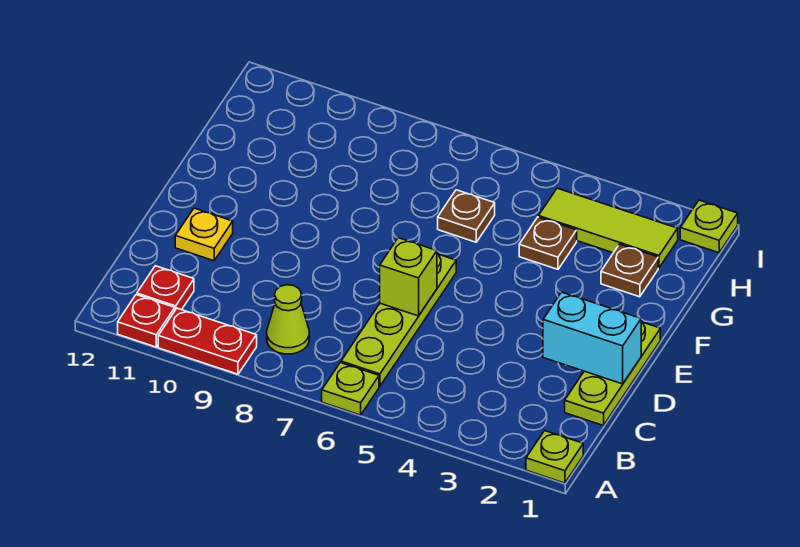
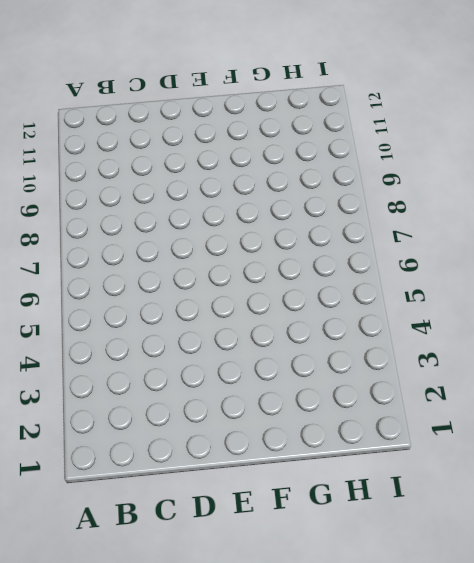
none -> lime plate A1 level 1
none -> lime plate A6 level 1
none -> red plate A9:A10 level 1

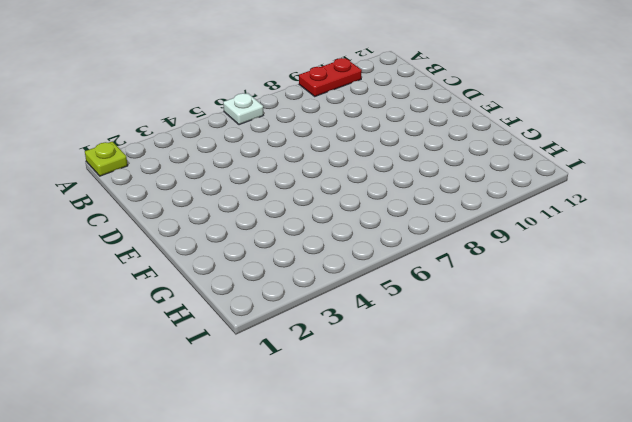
white plate A6 level 1 -> lime plate A6 level 1
none -> red plate A11 level 1
none -> lime plate B6:E6 level 1
none -> lime cone B8 level 1

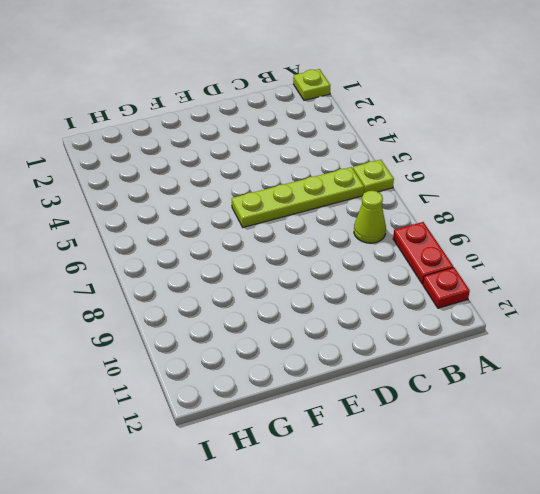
none -> red plate B11 level 1
none -> lime plate C1:E1 level 1
none -> yellow plate D11 level 1

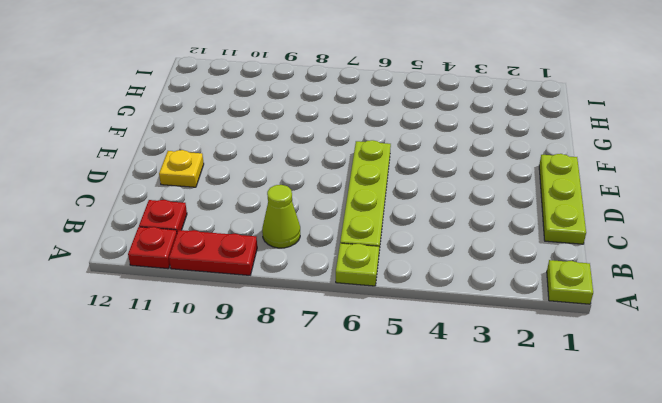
none -> brown plate G2 level 1
none -> brown plate G4 level 1
none -> brown plate G6 level 1

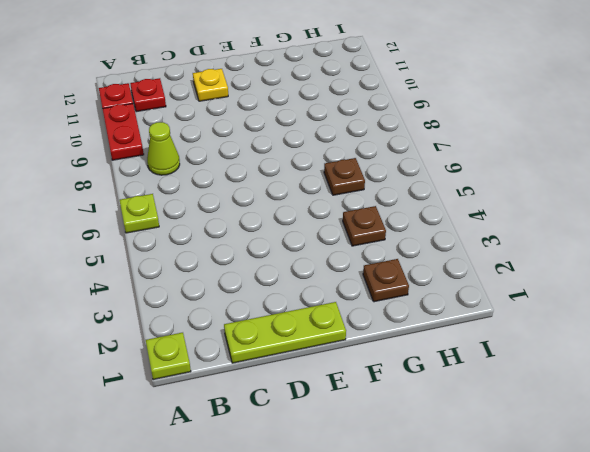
none -> lime plate B6:E6 level 1
none -> lime tile H2:H4 level 1
none -> lime plate I1 level 1

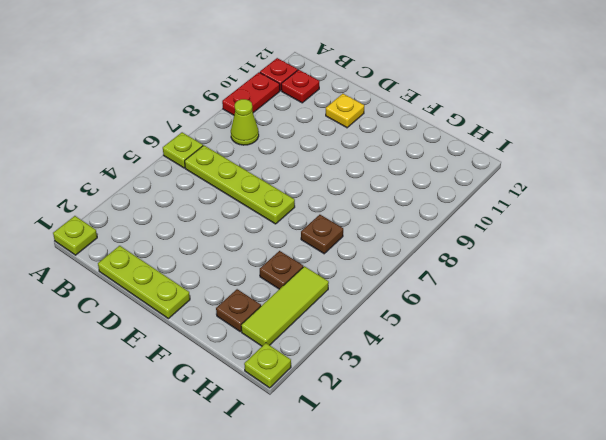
none -> cyan brick D1:D2 level 2
none -> lime brick D6 level 2

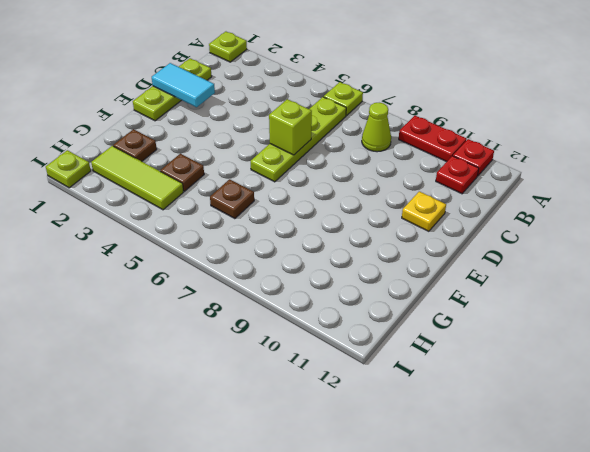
cyan tile D1:D2 level 2 -> cyan brick D1:D2 level 2

